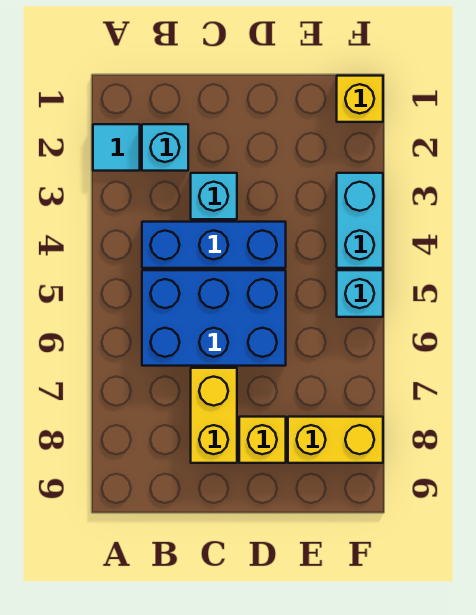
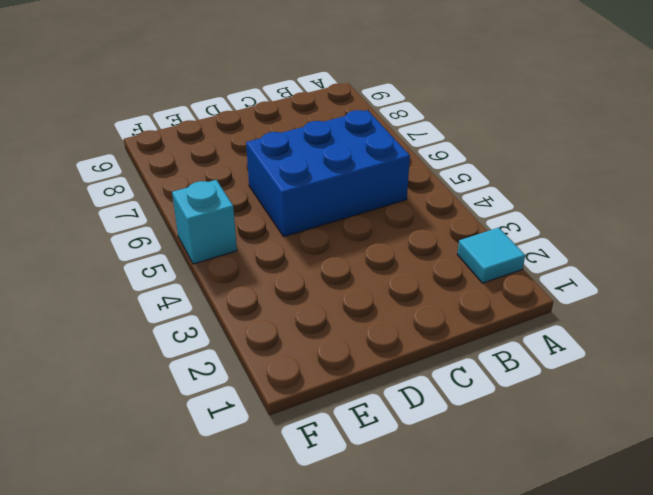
none -> cyan brick B2 level 1
none -> blue brick B4:D4 level 1

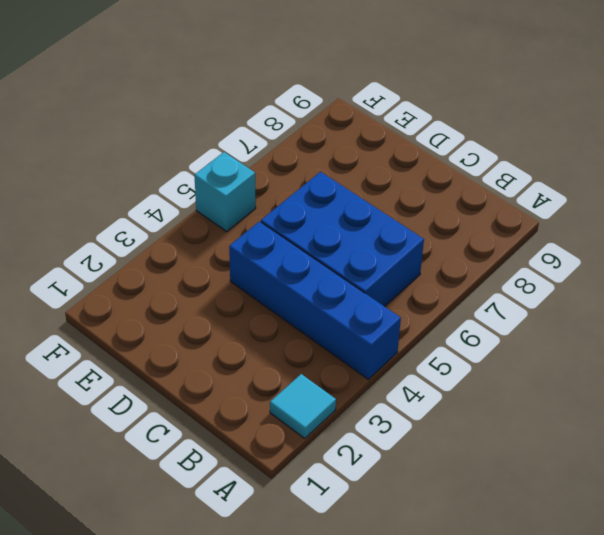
blue brick A4:D4 level 1 -> blue brick B4:D4 level 1
none -> cyan brick B2 level 1
none -> cyan brick C3 level 1

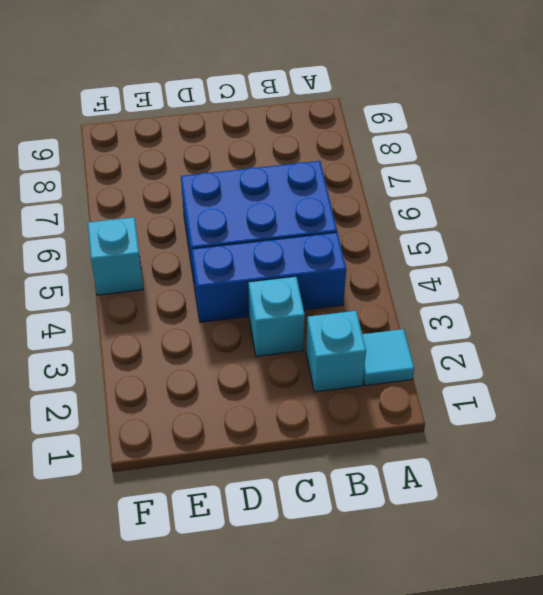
none -> yellow brick C7:C8 level 1
none -> yellow brick D8 level 1

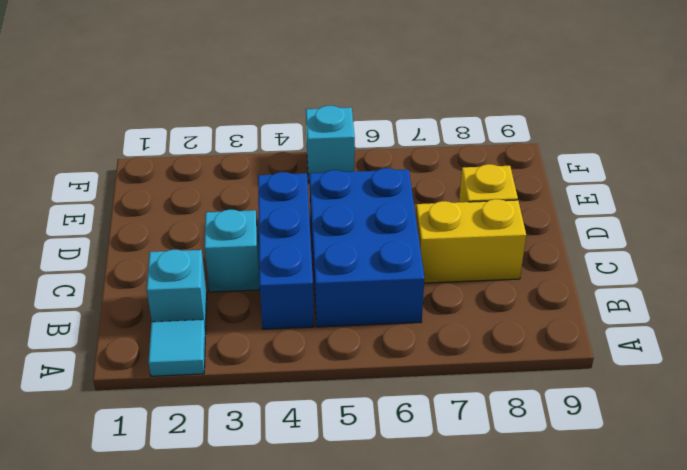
none -> yellow brick E8:F8 level 1
none -> yellow brick F1 level 1

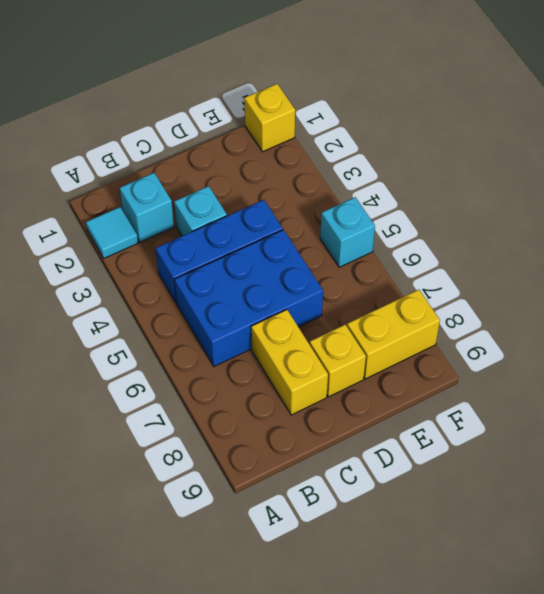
none -> cyan brick F3:F4 level 1

